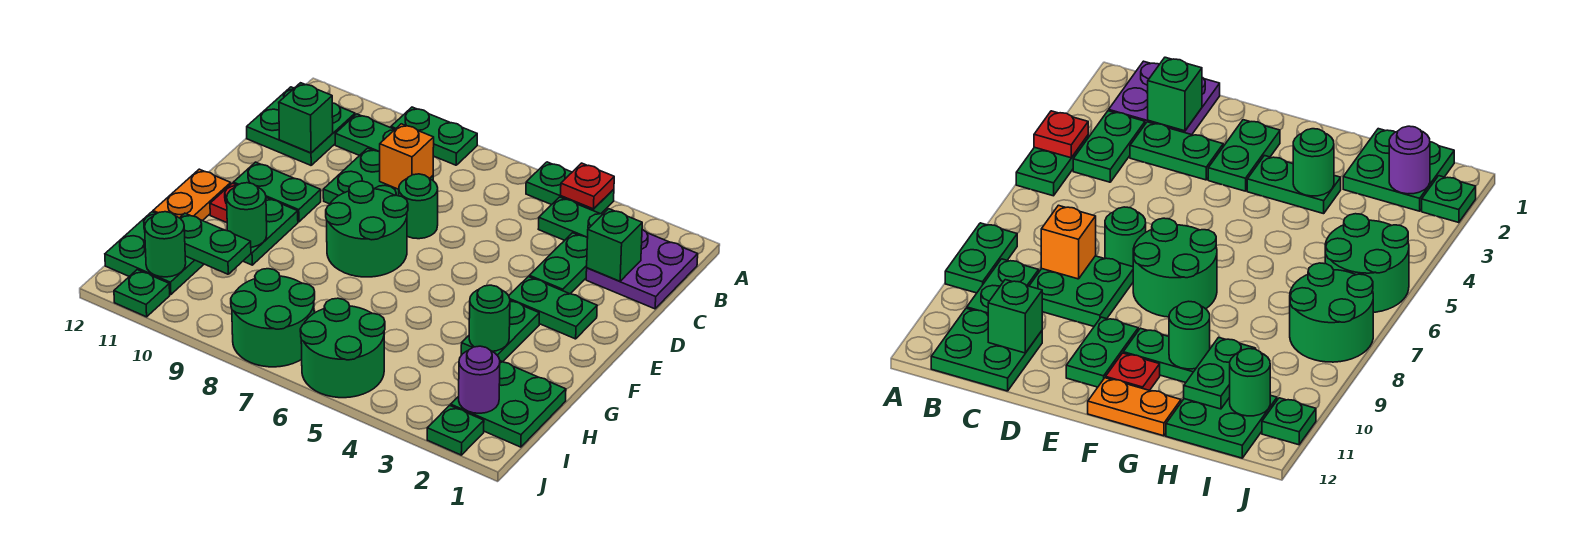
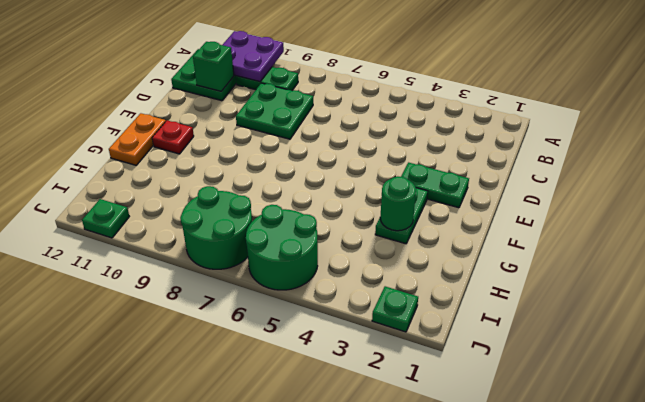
purple plate A10:B11 level 2 -> purple plate B1:C2 level 1
none -> green plate A4:A5 level 1
none -> green plate A8:A9 level 1
none -> green plate B3:B4 level 1
none -> green plate C3:D3 level 1

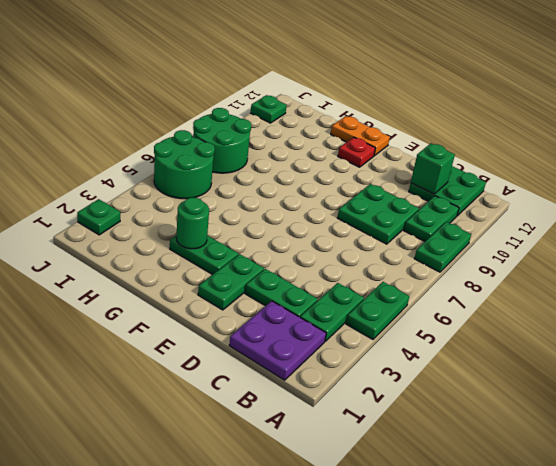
none -> green round brick D7 level 1
none -> green round brick E7:F8 level 1
none -> green plate E10:E11 level 1
none -> green plate F10:G10 level 1

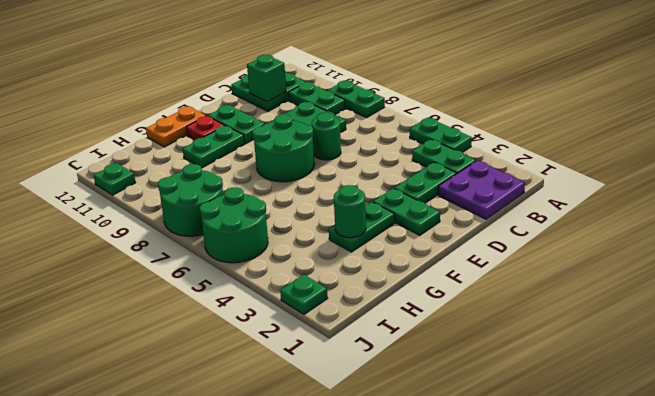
none -> green plate H1:I2 level 1
none -> green plate H11:I12 level 1
none -> red plate A4 level 2
none -> green brick C2 level 2

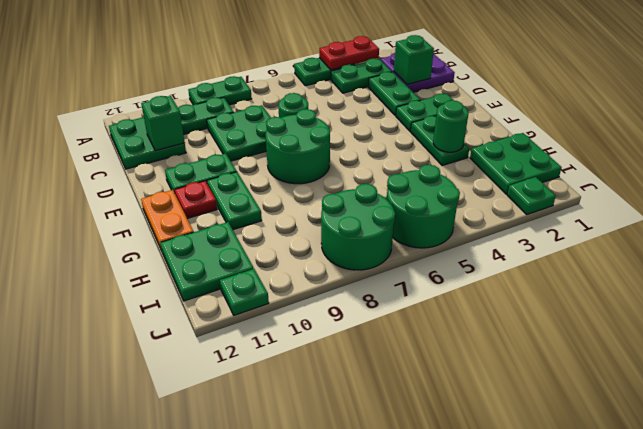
red plate A3:A4 level 2 -> red plate A4 level 2
none -> orange brick C8 level 2
none -> green round brick G10 level 2
none -> green plate H10:H11 level 2
none -> purple round brick I2 level 2

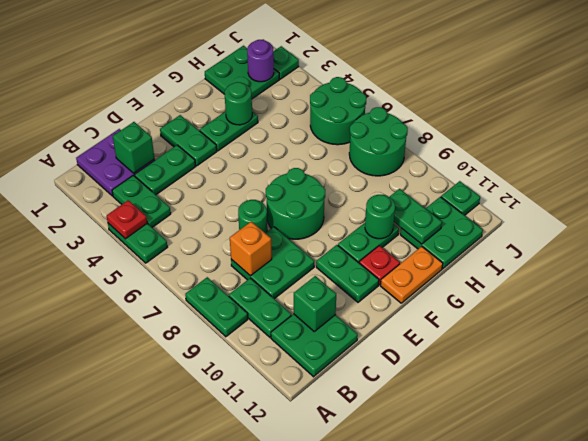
none -> green round brick I11 level 2

